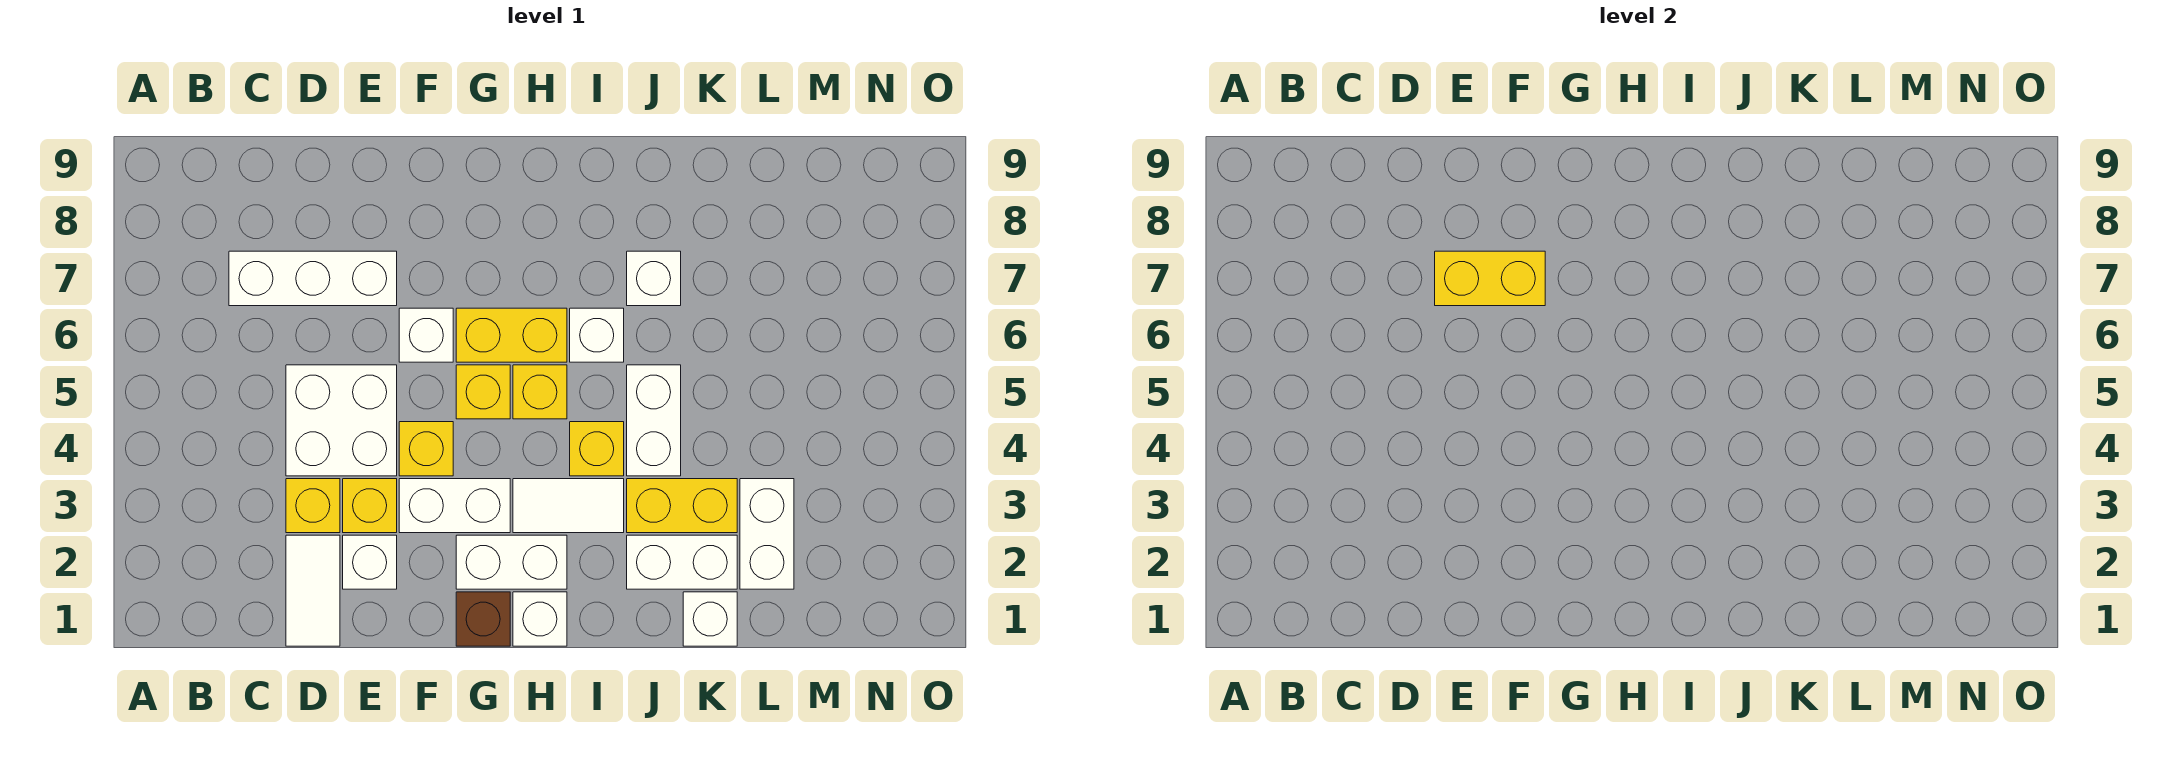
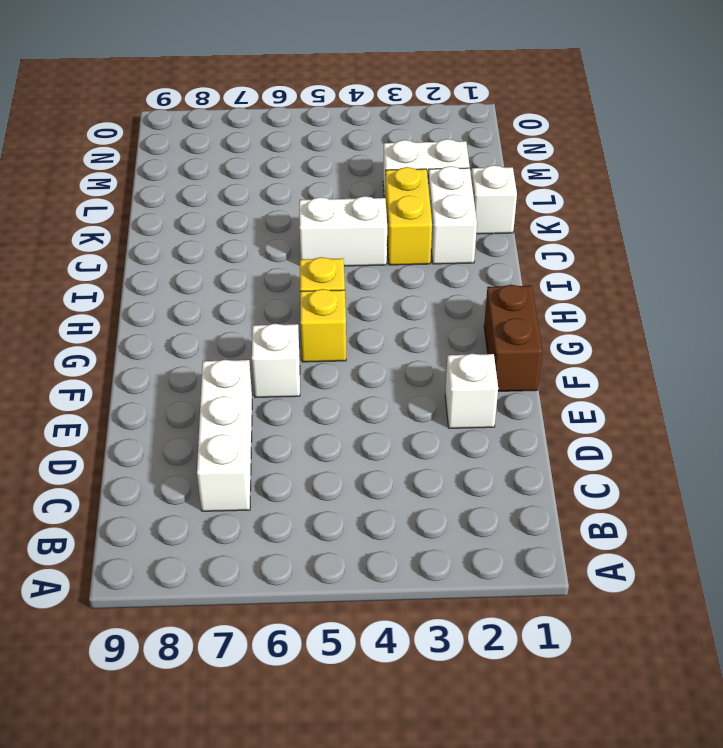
brown brick F1:G1 level 1 -> brown brick G1 level 1
none -> white tile D1:D2 level 1
none -> yellow brick D3 level 1
none -> white brick D4:E5 level 1

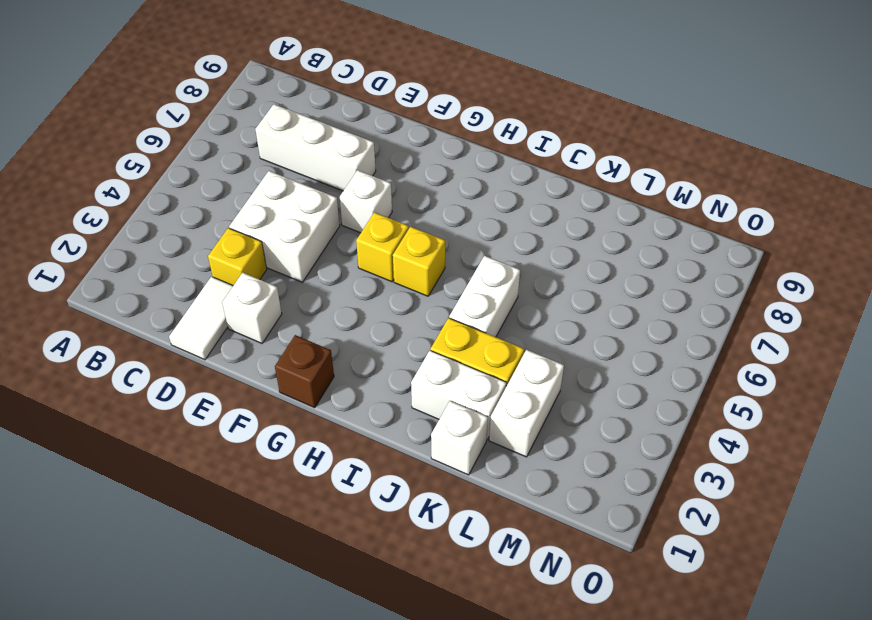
none -> yellow brick E3 level 1
none -> white brick F3:G3 level 1
none -> yellow brick F4 level 1

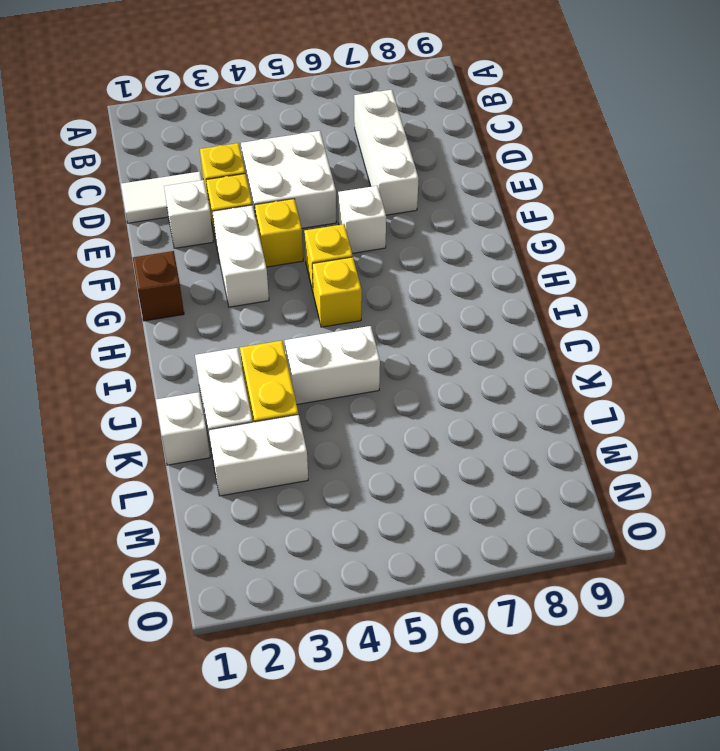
none -> white brick G2:H2 level 1
none -> yellow brick G6:H6 level 1
none -> white brick H1 level 1

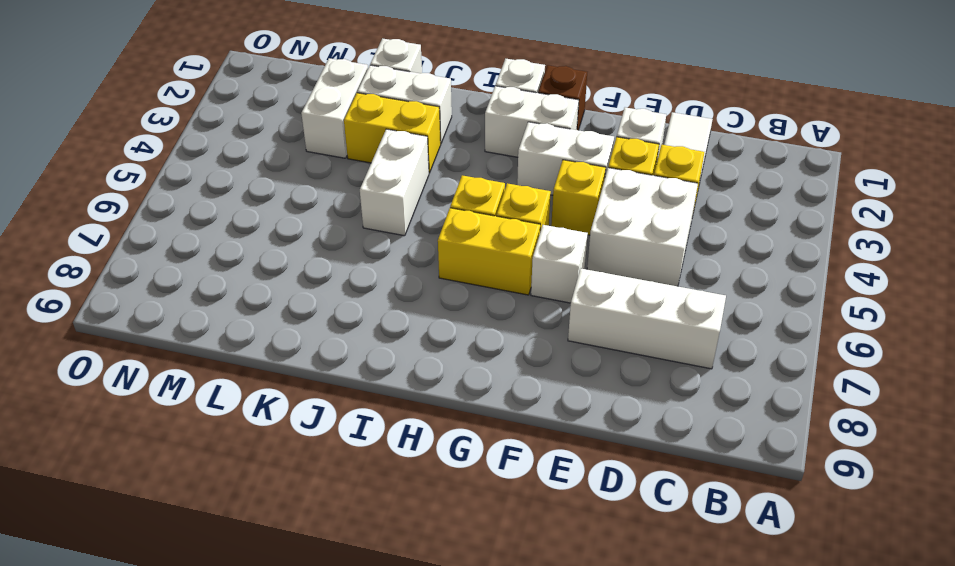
none -> white tile H3:I3 level 1
none -> yellow brick I4 level 1
none -> white brick I6 level 1

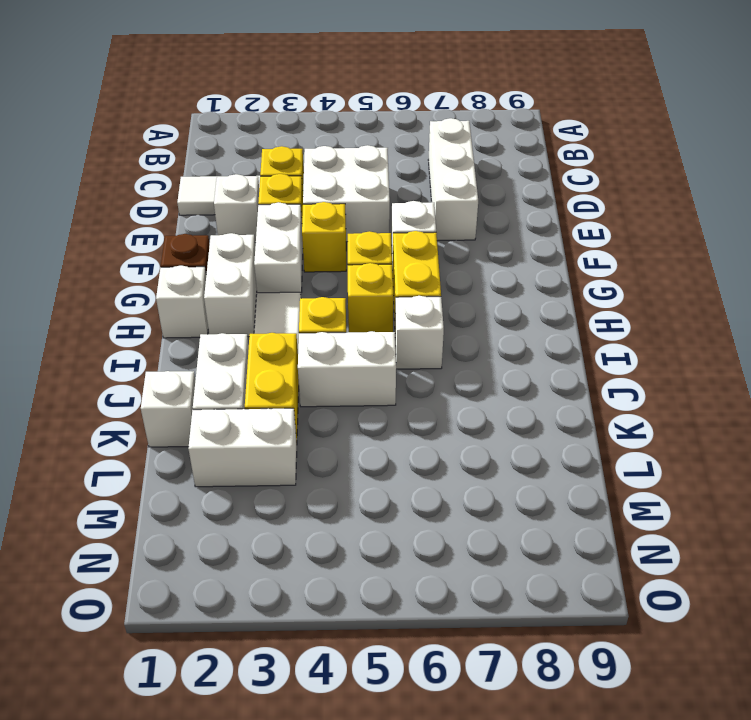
none -> white brick J7 level 1
none -> yellow brick E7:F7 level 2

